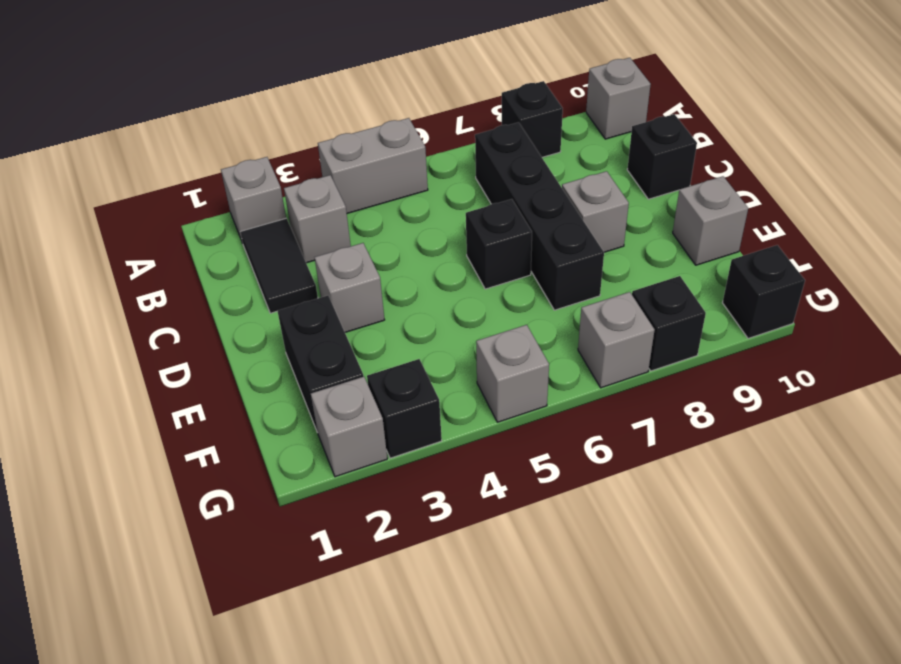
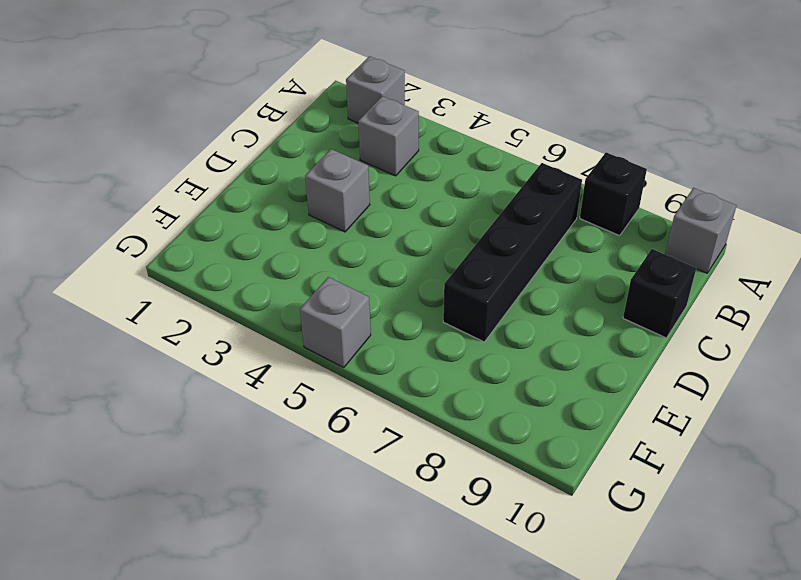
none -> grey brick A4:A5 level 1
none -> black tile B2:C2 level 1
none -> black brick D6 level 1

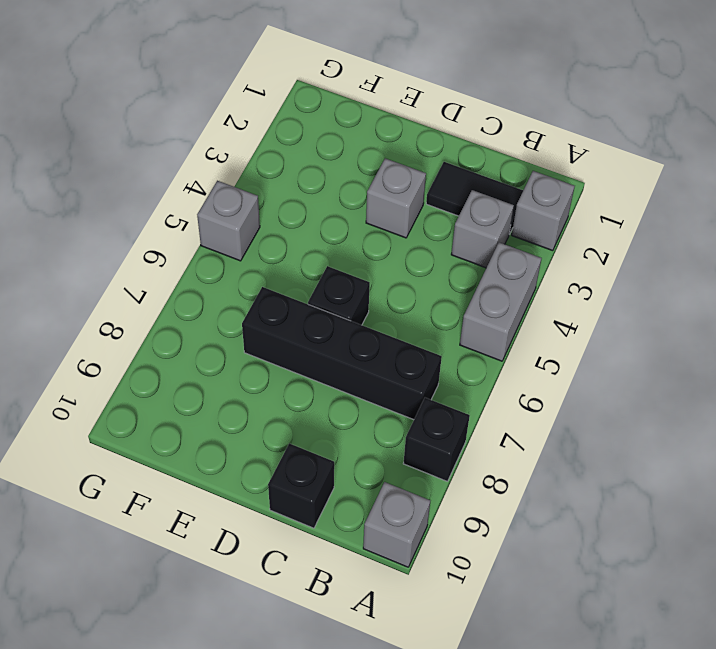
none -> grey brick D8 level 1
none -> black brick E2:F2 level 1
none -> grey brick E10 level 1

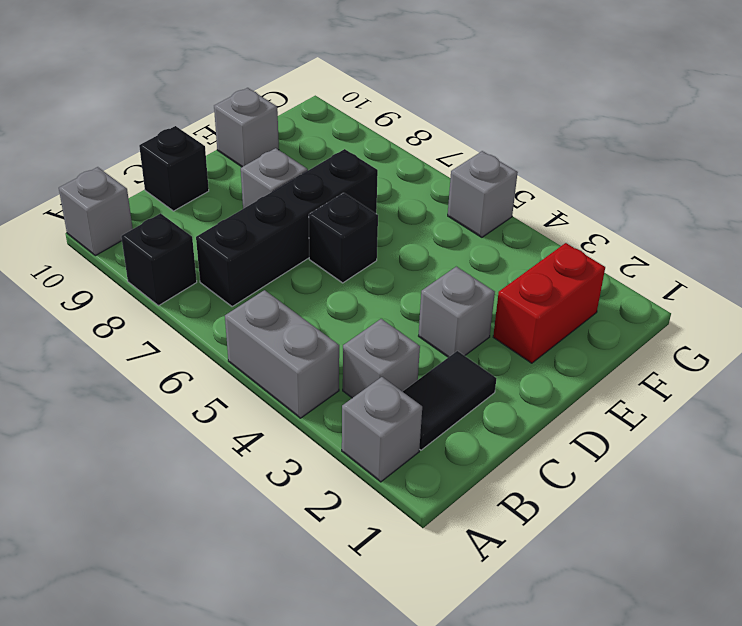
red brick E2:F2 level 1 -> black brick E2:F2 level 1
none -> grey brick G2 level 1
none -> black brick G3 level 1
none -> grey brick G7 level 1

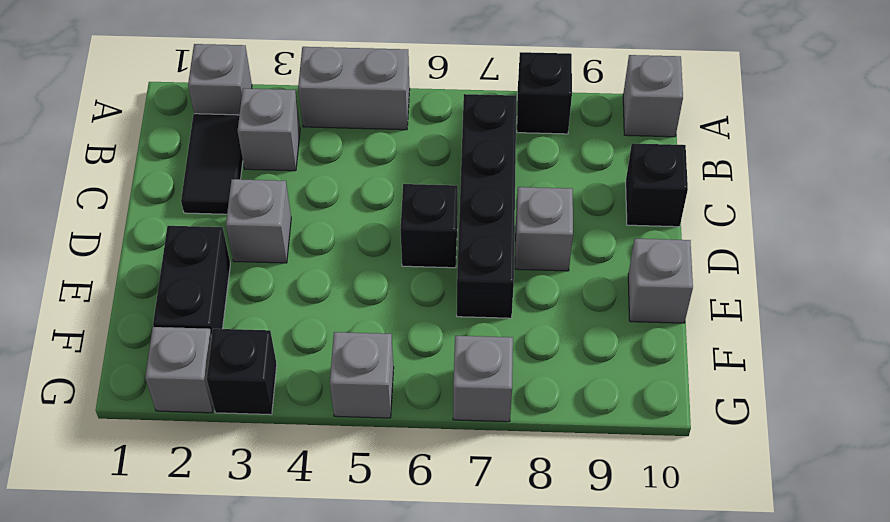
none -> black brick G8 level 1
none -> black brick G10 level 1

